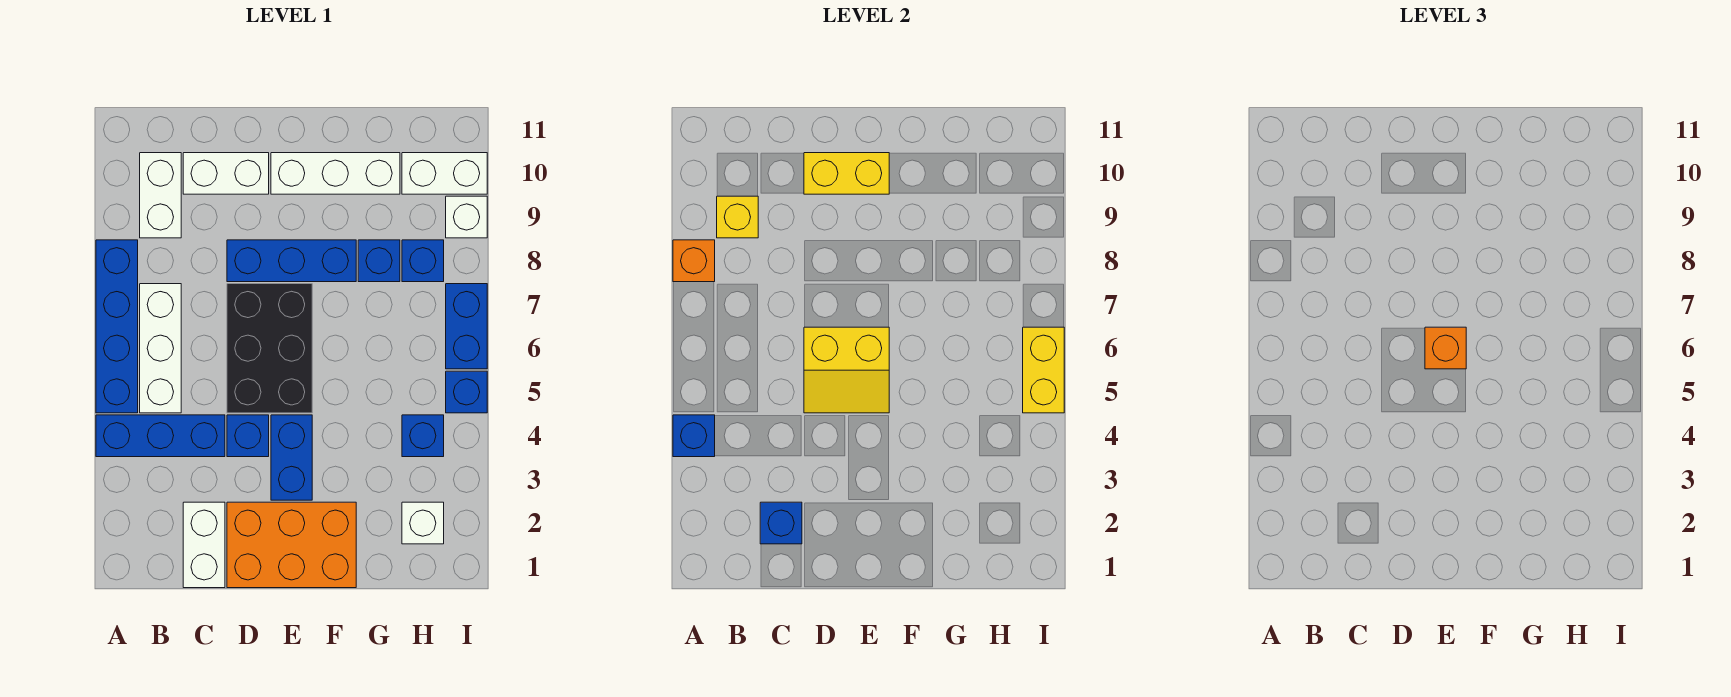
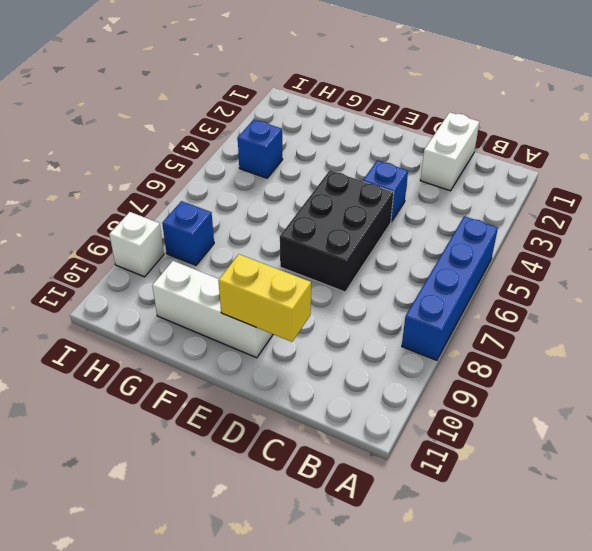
none -> blue brick A4:C4 level 1
none -> white brick B5:B7 level 1
none -> white brick B9:B10 level 1

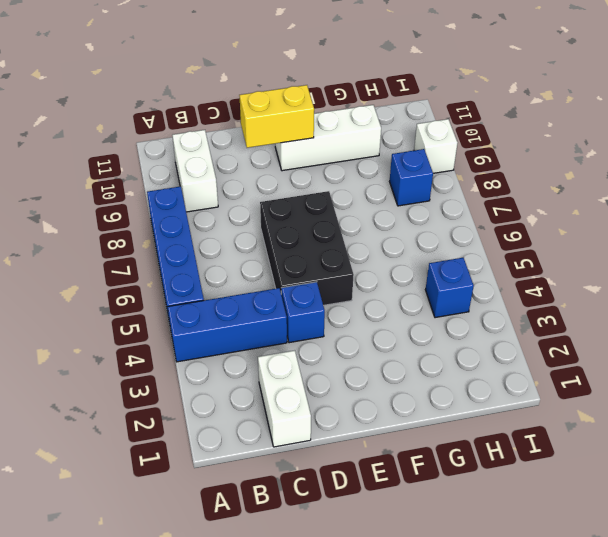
none -> white brick B5:B7 level 1
none -> white brick C10:D10 level 1
none -> orange brick D1:F2 level 1

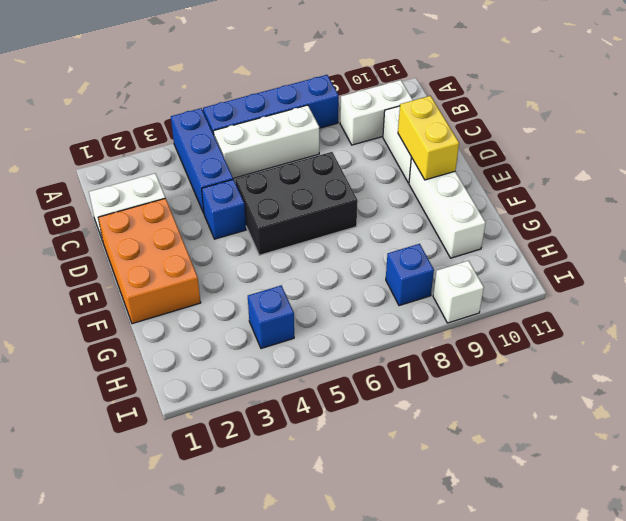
none -> blue brick D8:F8 level 1
none -> blue brick E3:E4 level 1
none -> blue brick G8 level 1

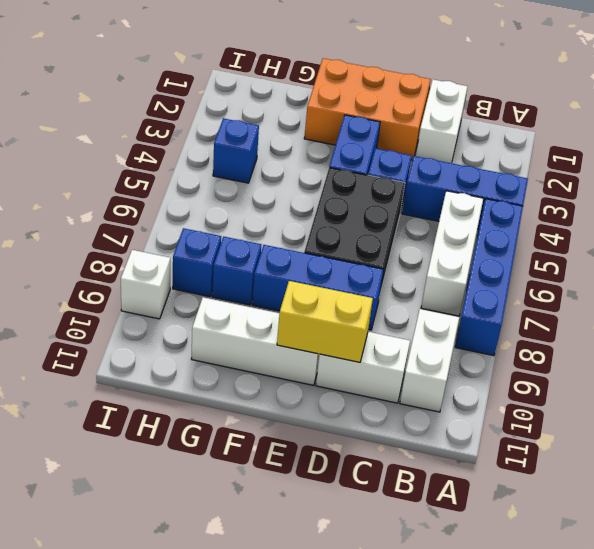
none -> white brick H2 level 1
none -> white brick H10:I10 level 1
none -> blue brick I5 level 1

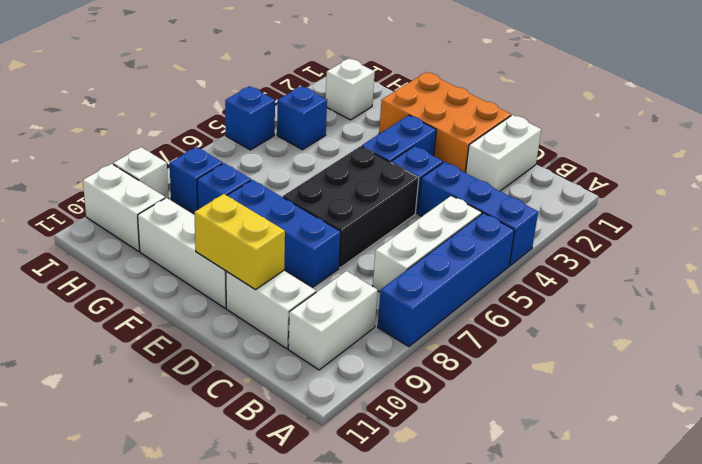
none -> blue brick I6:I7 level 1
none -> blue brick A4 level 2
none -> orange brick A8 level 2

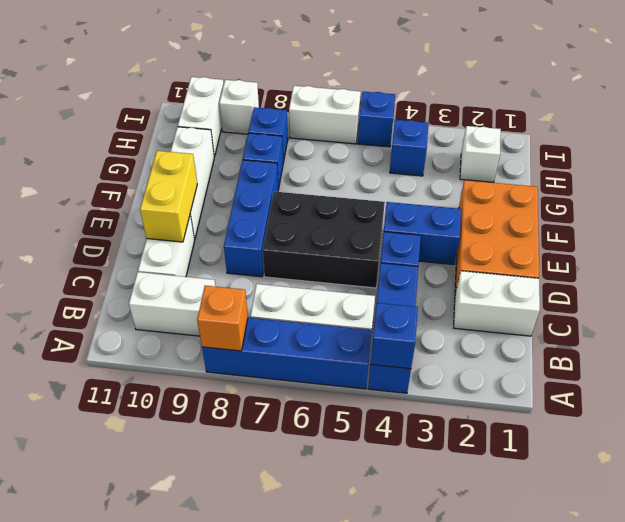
white brick I6:I7 level 1 -> blue brick I6:I7 level 1
none -> yellow brick B9 level 2
none -> blue brick C2 level 2
none -> yellow slope D5:E6 level 2 top 6

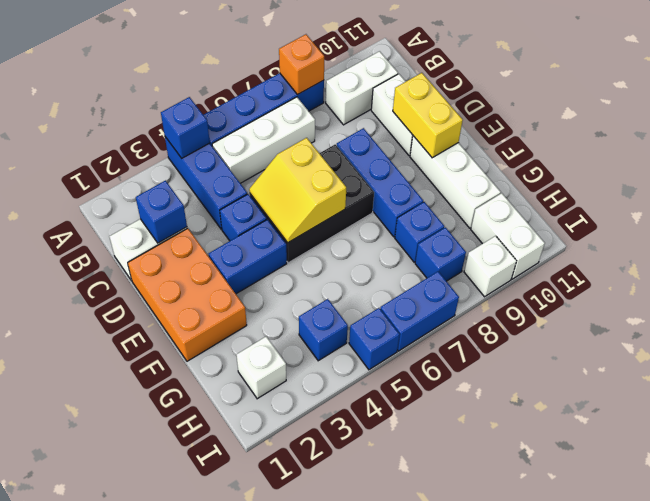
none -> yellow brick B9 level 2
none -> yellow brick I5:I6 level 2
none -> orange brick E6 level 3

